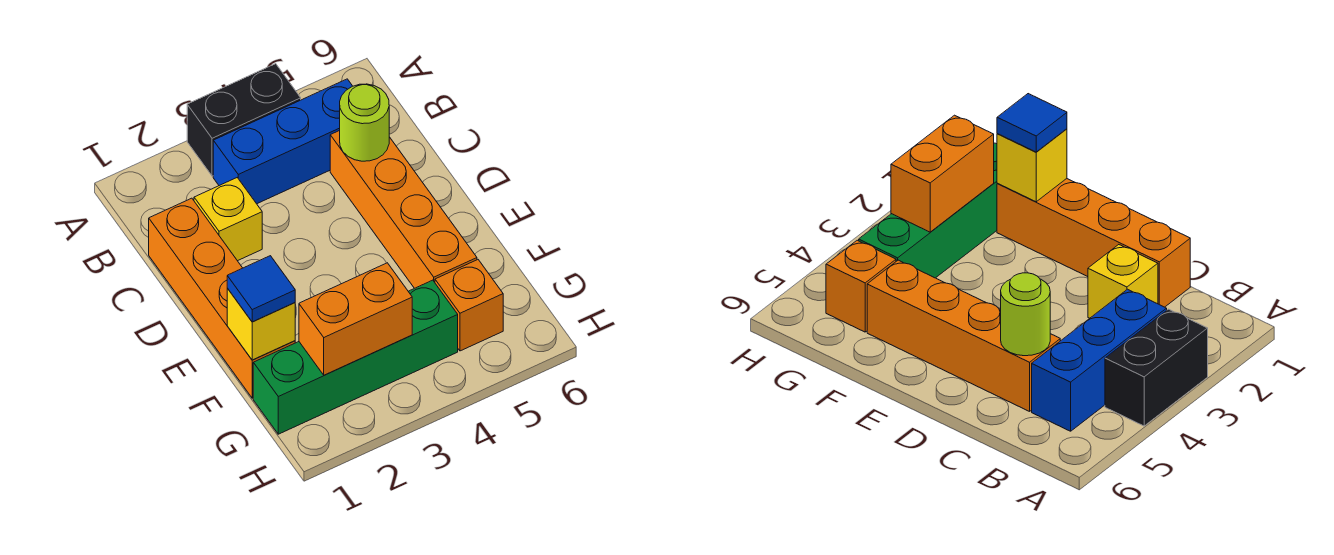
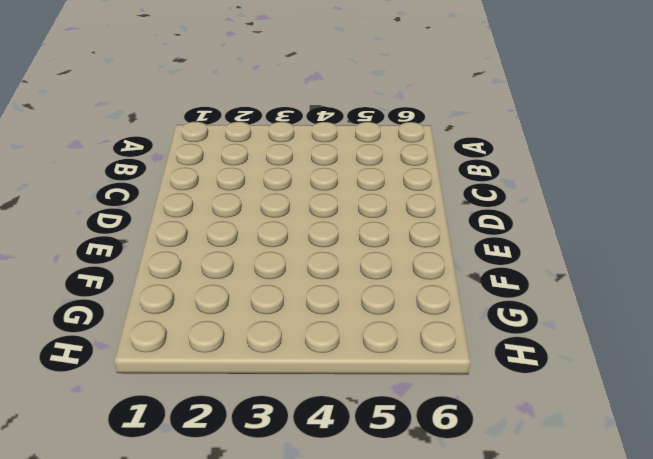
none -> black brick A3:A4 level 1
none -> blue brick B3:B5 level 1

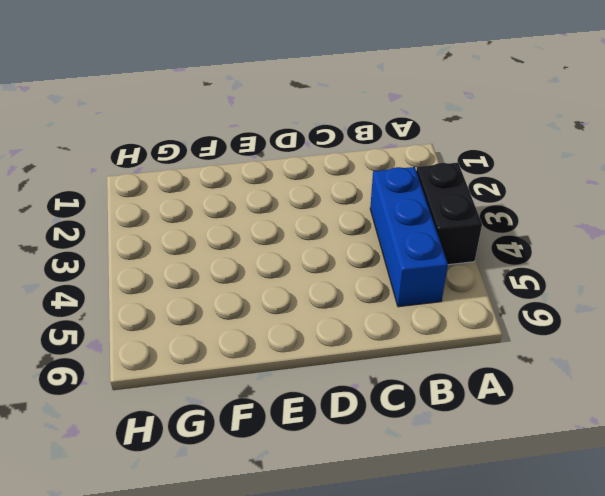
none -> orange brick C1:F1 level 1
none -> yellow brick C2 level 1

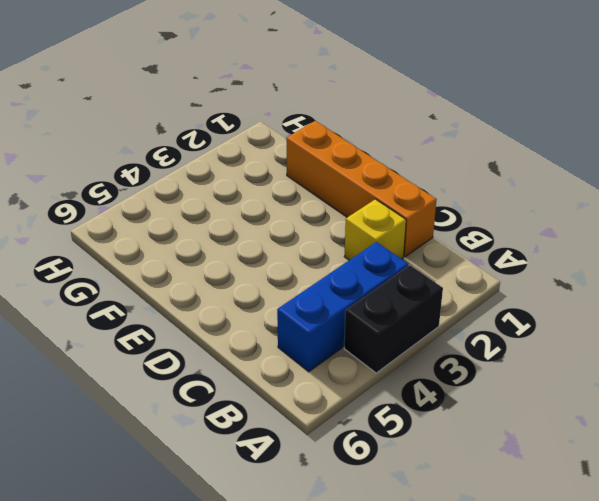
none -> orange brick C5:F5 level 1
none -> green brick G1:G4 level 1

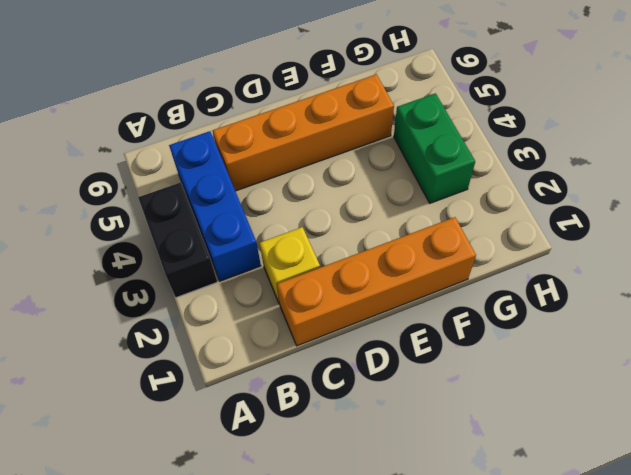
green brick G3:G4 level 1 -> green brick G1:G4 level 1
none -> orange brick G5 level 1
none -> lime round brick C5 level 2

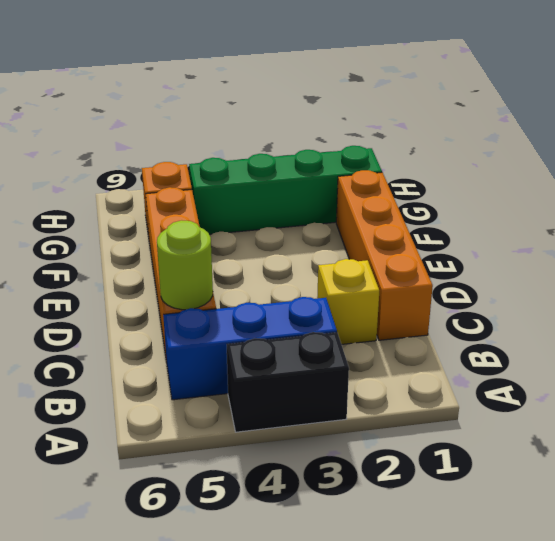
none -> yellow brick F1 level 2
none -> orange brick G2:G3 level 2

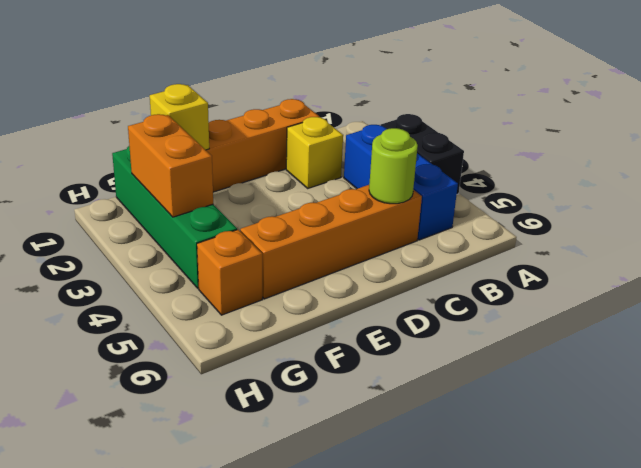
none -> blue tile F1 level 3

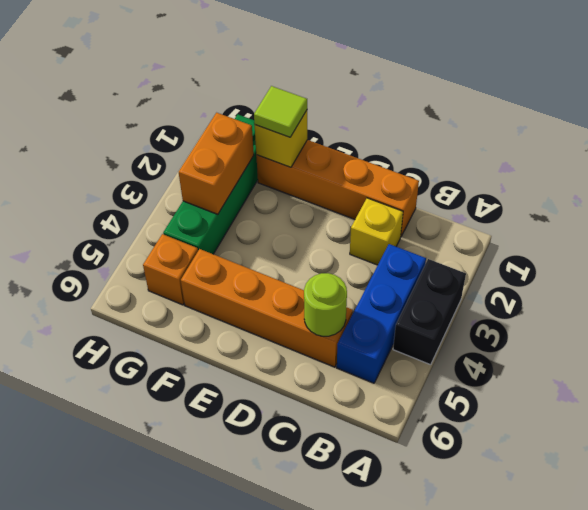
lime tile F1 level 3 -> blue tile F1 level 3

